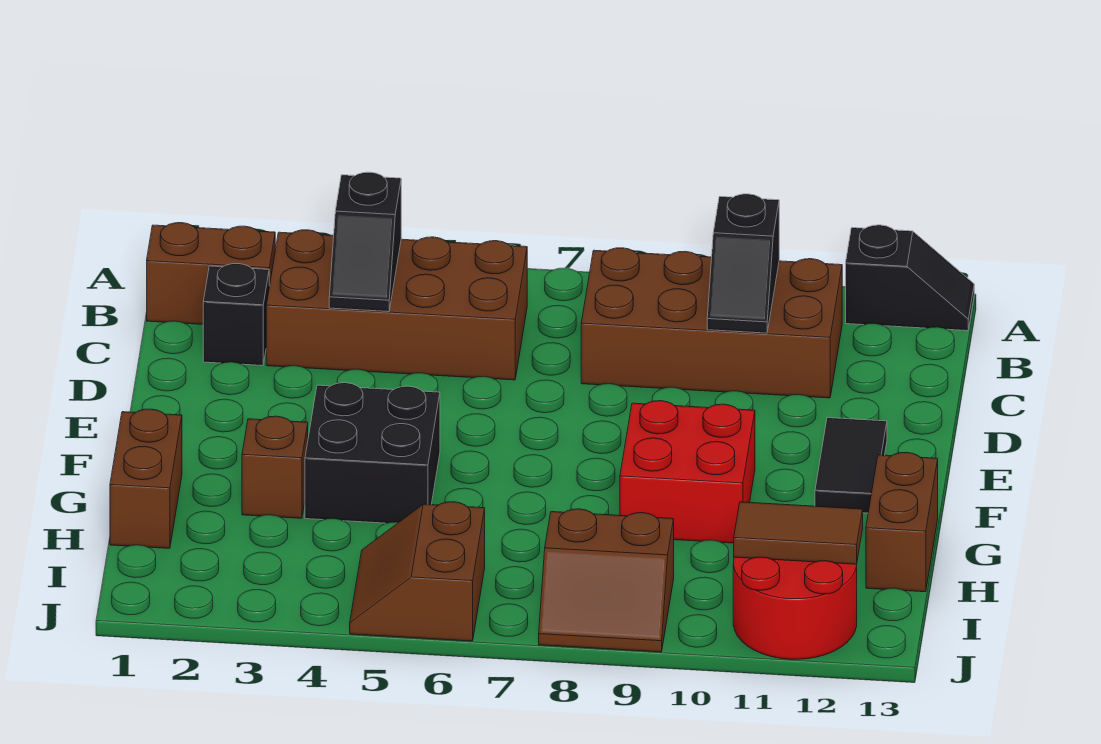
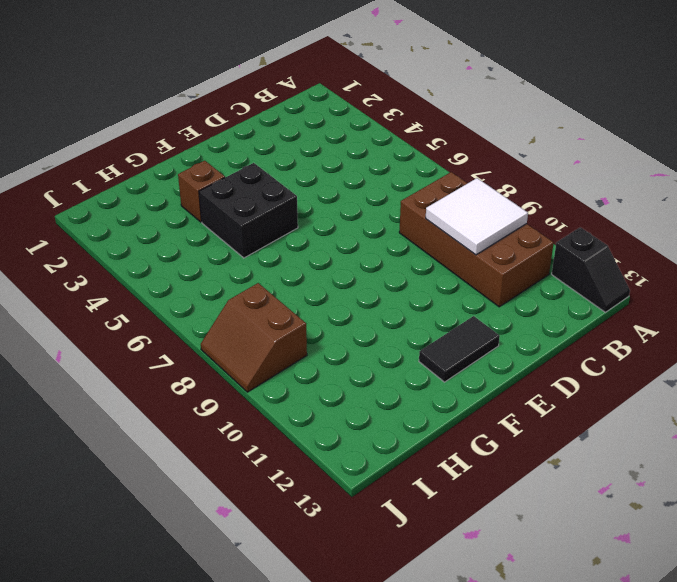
white tile B9:C10 level 2 -> black slope B10:C10 level 2 top B
none -> brown brick B1:B2 level 1
none -> brown brick B3:C6 level 1
none -> black brick C2 level 1

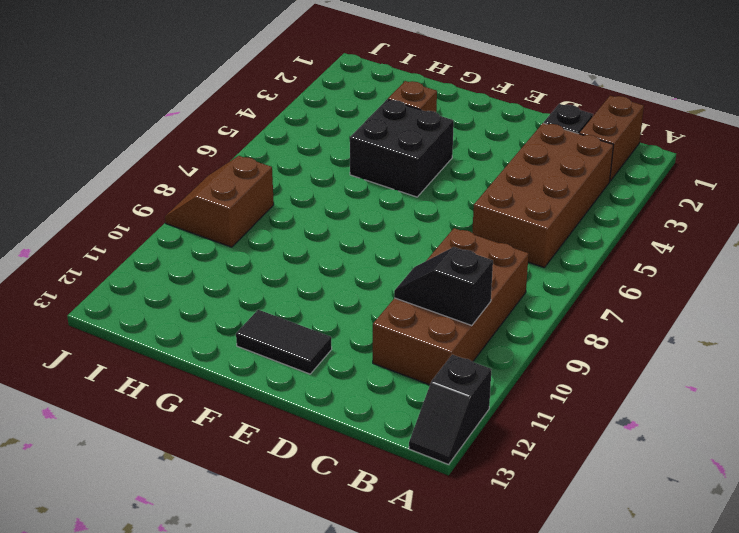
none -> red brick F9:G10 level 1
none -> brown brick G1:H1 level 1
none -> brown brick G13:H13 level 1

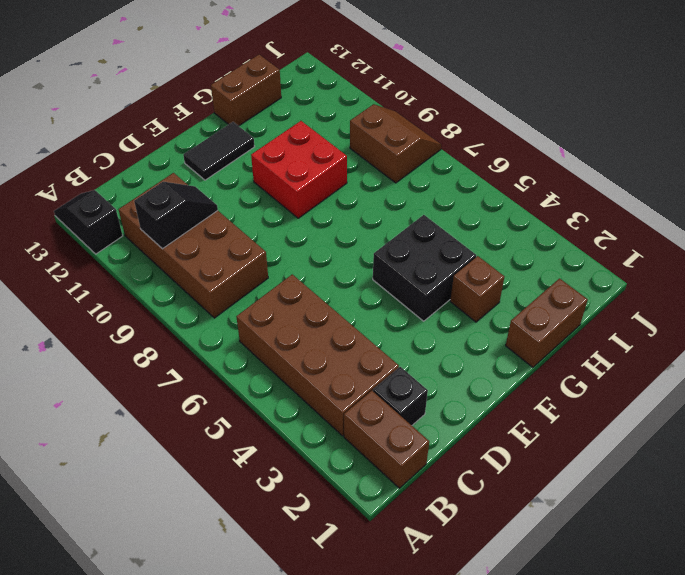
none -> brown slope I5:J6 level 1 top 6
none -> red round brick I11:J12 level 1
none -> black slope B4:C4 level 2 top B

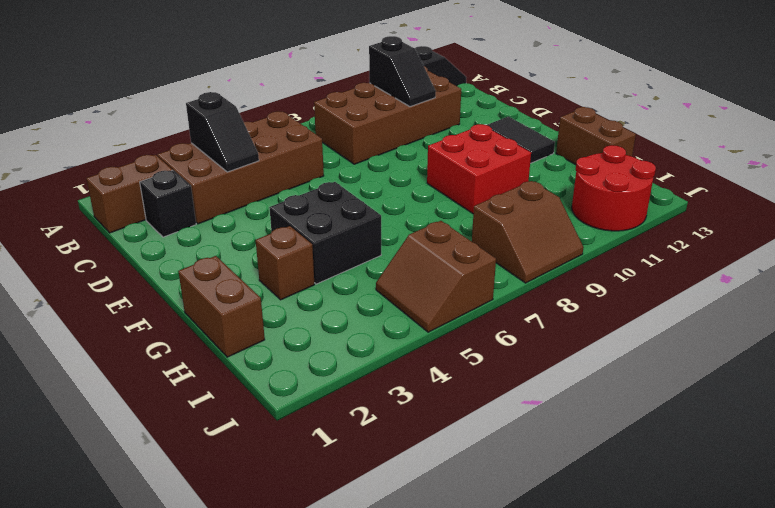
none -> brown tile I11:I12 level 2

